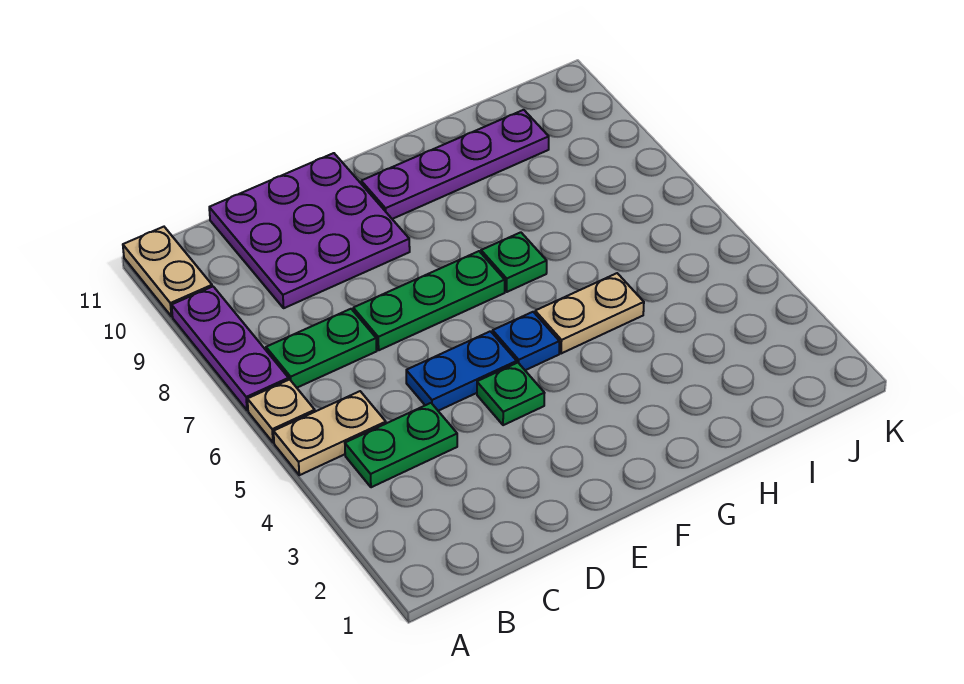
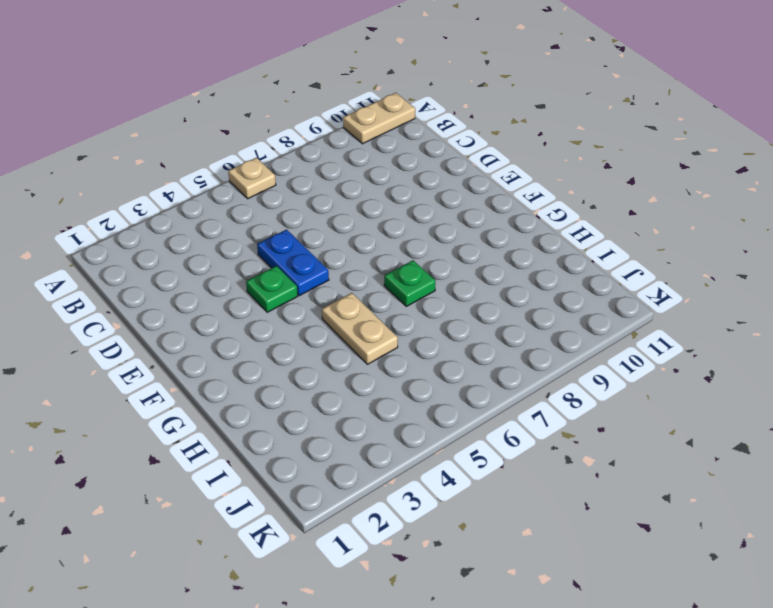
none -> tan plate A5:B5 level 1
none -> purple plate A7:A9 level 1
none -> green plate B4:C4 level 1

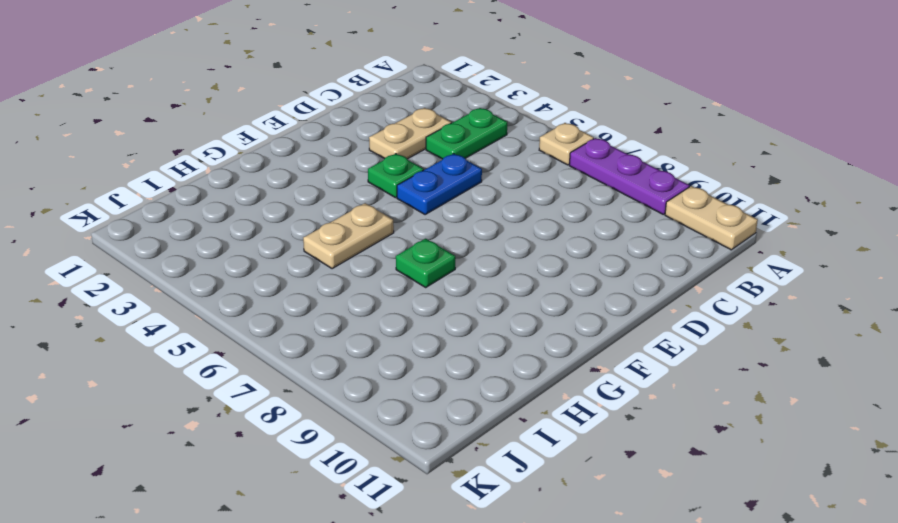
tan plate C3:D3 level 1 -> tan plate A5:B5 level 1
none -> green plate B7:C7 level 1
none -> purple plate C9:E11 level 1
none -> green plate D7:F7 level 1

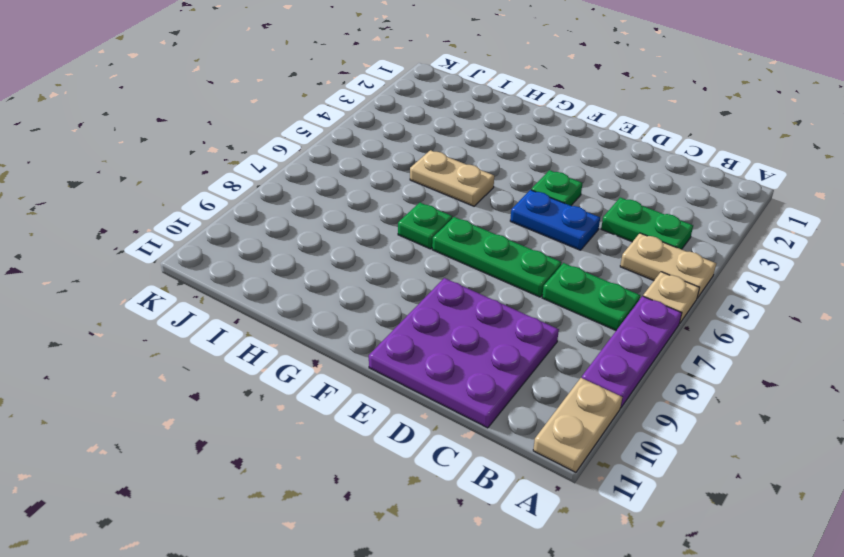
none -> blue plate F5 level 1
none -> purple plate F10:I10 level 1

